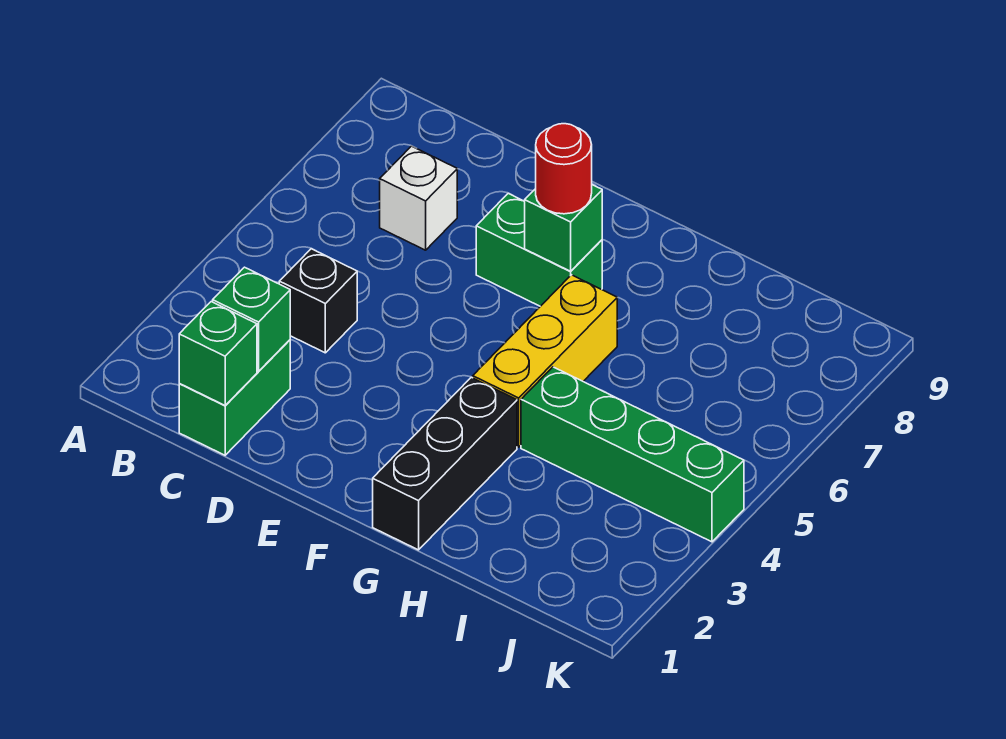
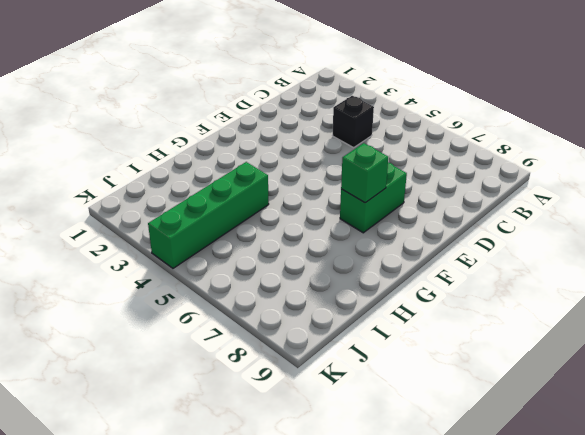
none -> green brick C1:C2 level 1
none -> white brick C7 level 1

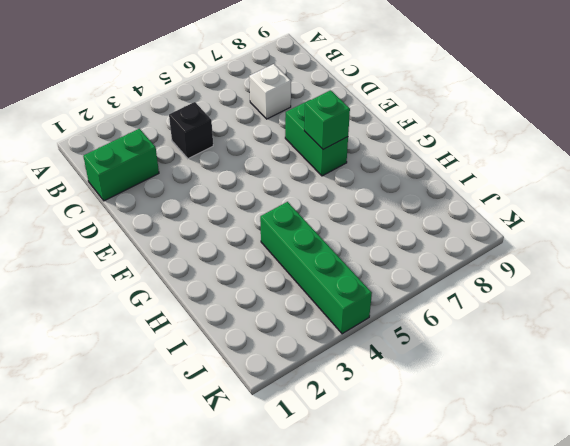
none -> black brick G1:G3 level 1
none -> yellow brick G4:G6 level 1

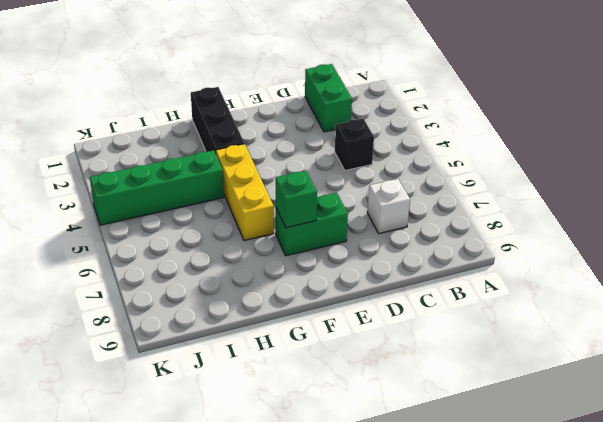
none -> green brick C1 level 2
none -> green brick C2 level 2

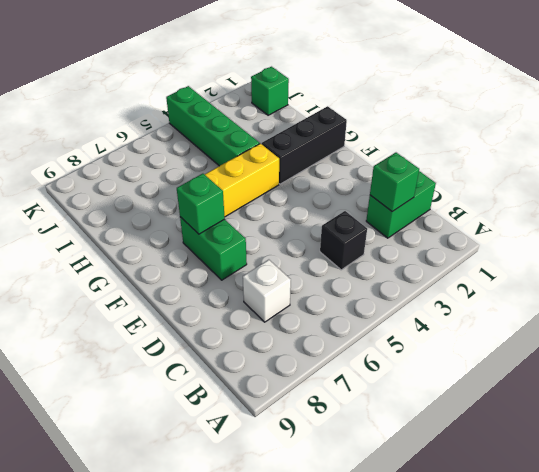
green brick J1 level 1 -> green brick C1 level 2
none -> red round brick F7 level 3

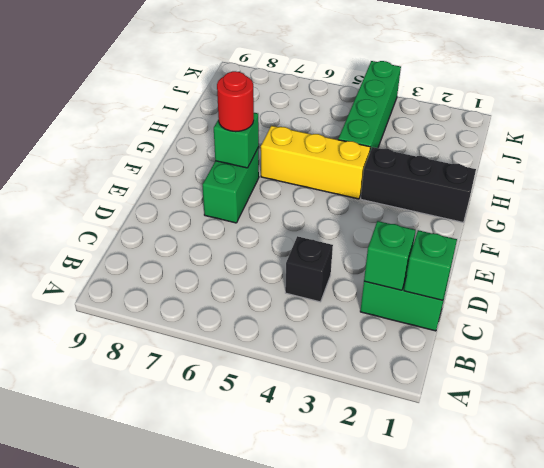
none -> white brick C7 level 1

